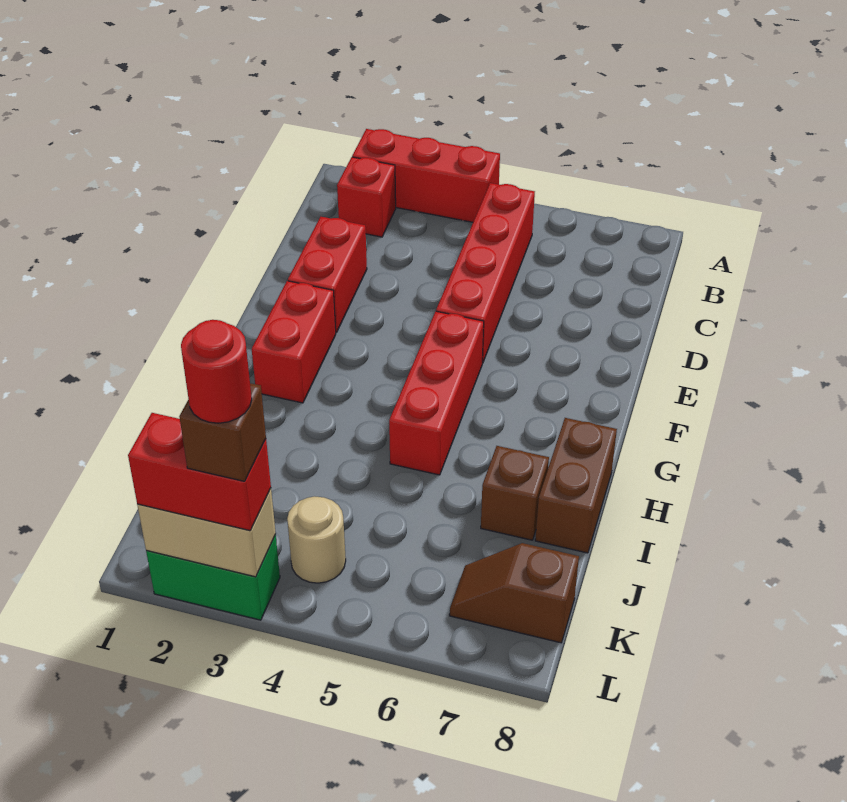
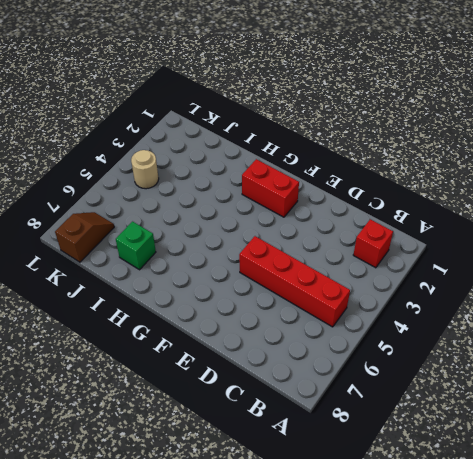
green brick I7 level 1 -> brown brick I7 level 1
none -> red brick A2:A4 level 1
none -> red brick D2:E2 level 1
none -> red brick F5:H5 level 1

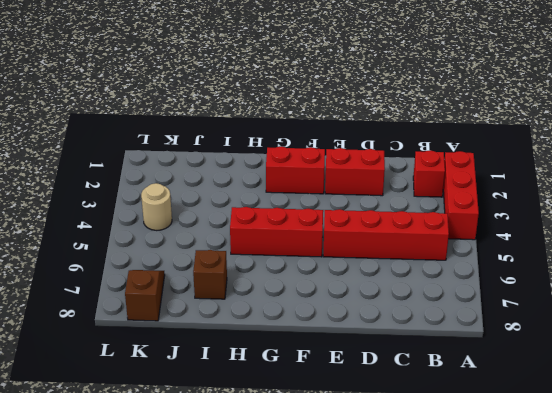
none -> brown brick H8:I8 level 1
none -> green brick L2:L3 level 1
none -> tan brick L2:L3 level 2

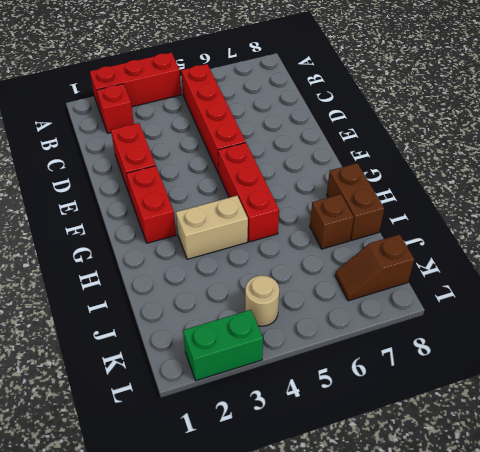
tan brick H3:H4 level 1 -> tan brick L2:L3 level 2
none -> red brick L2:L3 level 3
none -> brown brick L3 level 4
none -> red round brick L3 level 5

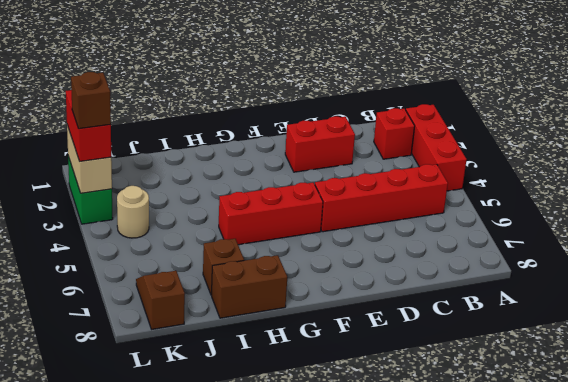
none -> red brick F2:G2 level 1
none -> red round brick L3 level 5

